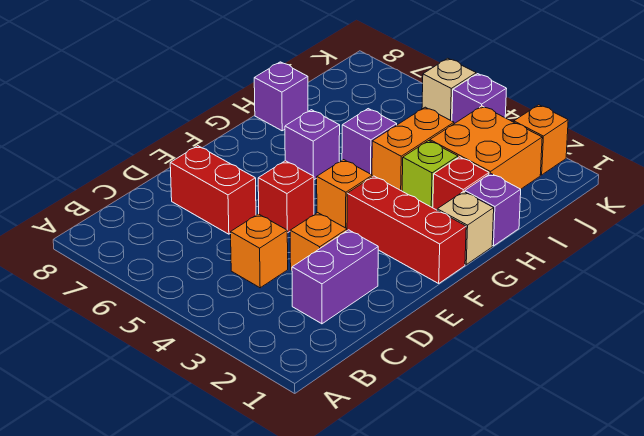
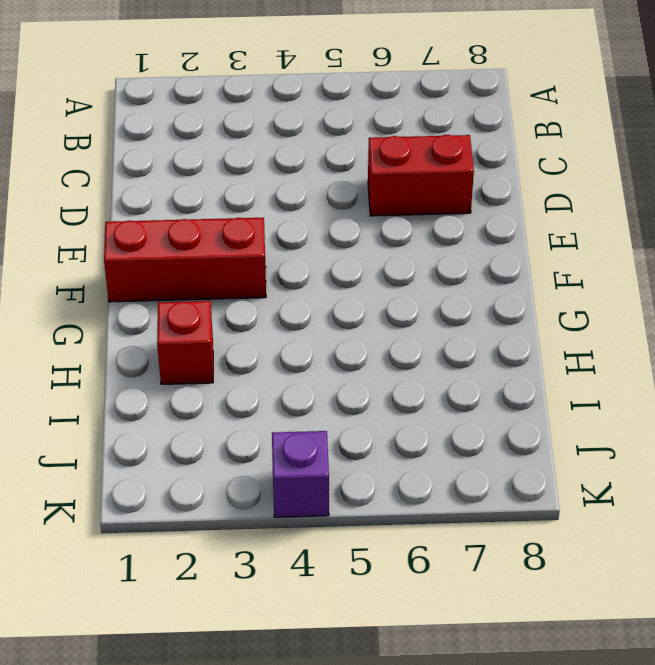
none -> purple brick C2:D2 level 1
none -> orange brick C4 level 1
none -> orange brick D3 level 1

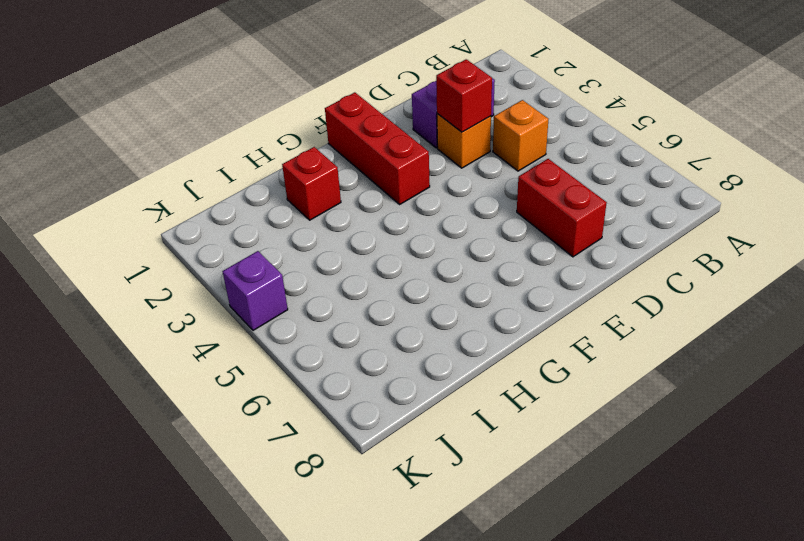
red brick D3 level 2 -> red brick E5 level 1
none -> orange brick F4 level 1
none -> tan brick G1 level 1
none -> purple brick G6 level 1

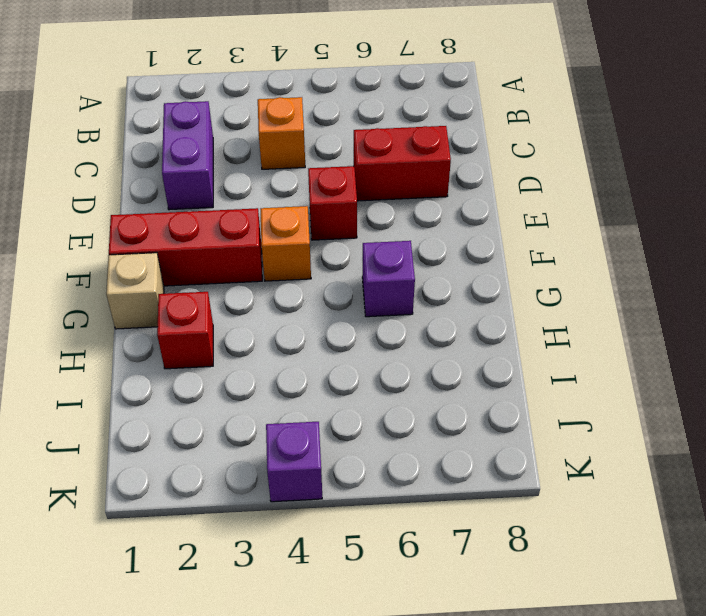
none -> orange brick D3 level 1
none -> purple brick H1 level 1
none -> lime brick H3 level 1

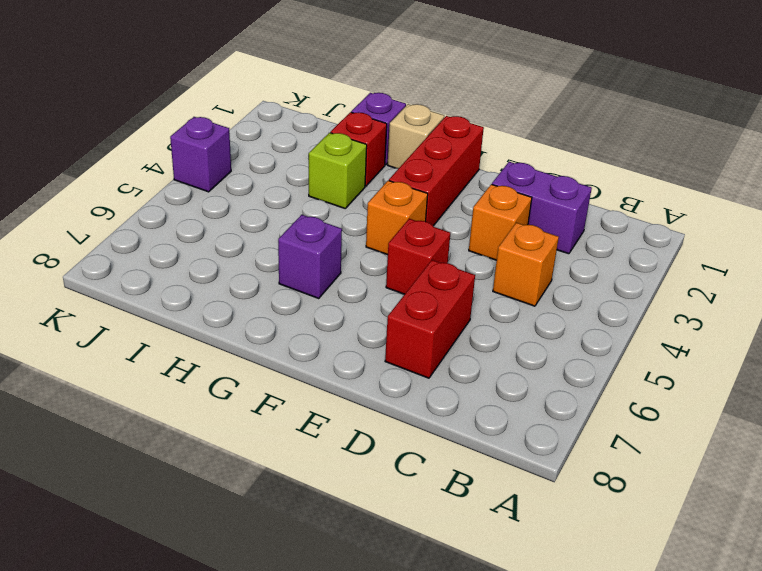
none -> orange brick H4:I4 level 1
none -> purple brick H5 level 1
none -> purple brick H8 level 1

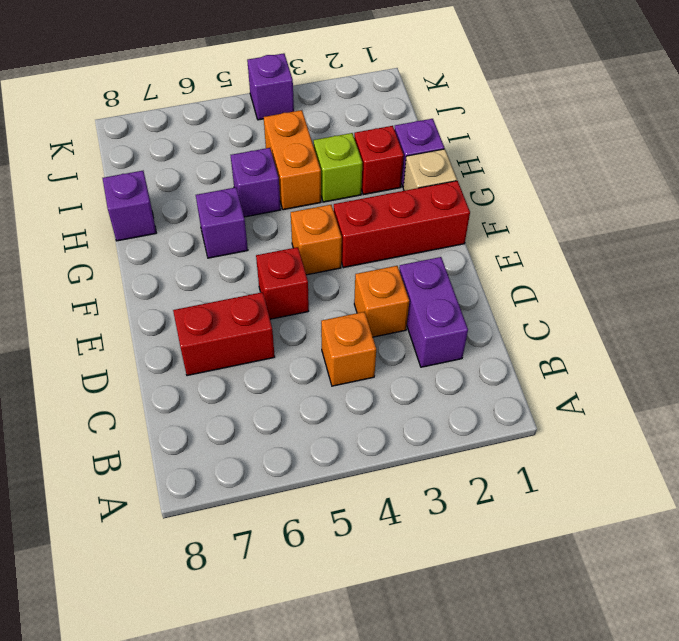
none -> orange brick I2:J3 level 1
none -> orange brick K2 level 1
none -> tan brick K5 level 1

